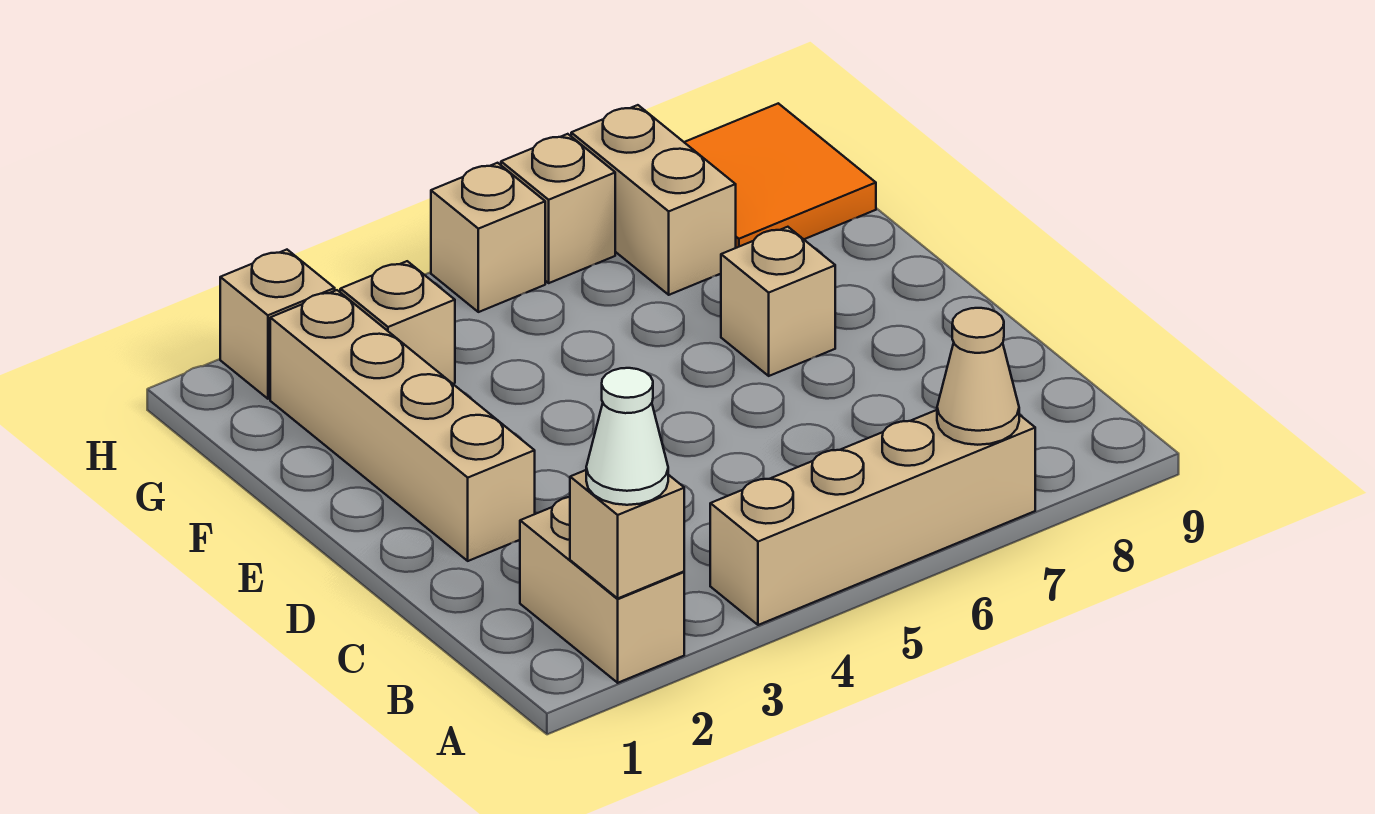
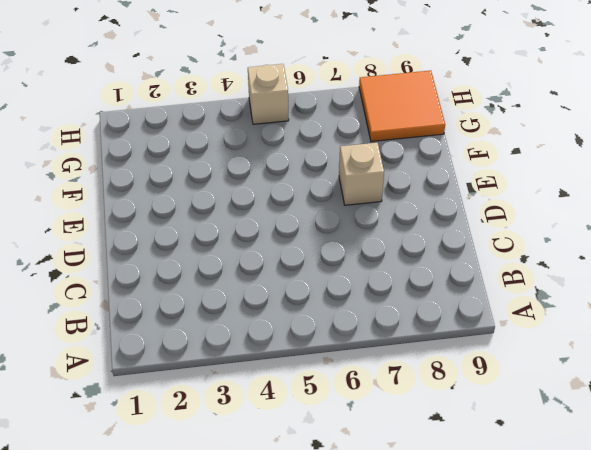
none -> tan brick A2:B2 level 1
none -> tan brick A4:A7 level 1
none -> tan brick D2:G2 level 1

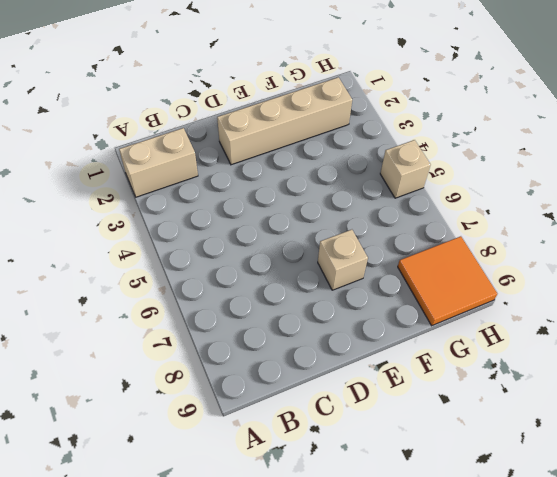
none -> tan brick A4:A7 level 1
none -> tan brick G3 level 1
none -> tan brick G7:H7 level 1

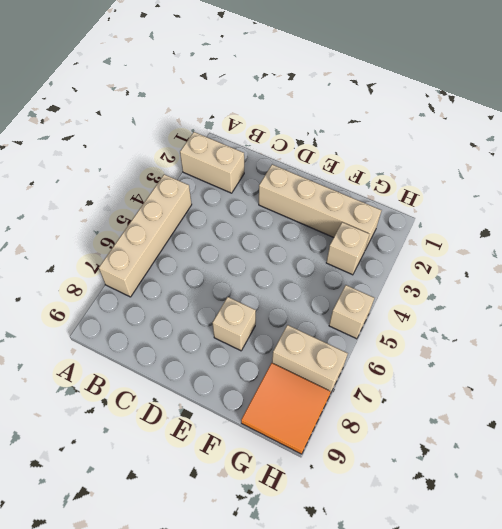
none -> tan brick H2 level 1
none -> tan brick H6 level 1
none -> tan brick A2 level 2

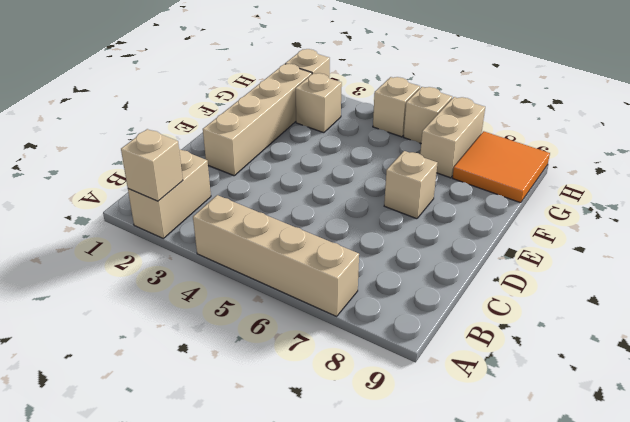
none -> tan cone A7 level 2
none -> white cone A2 level 3

